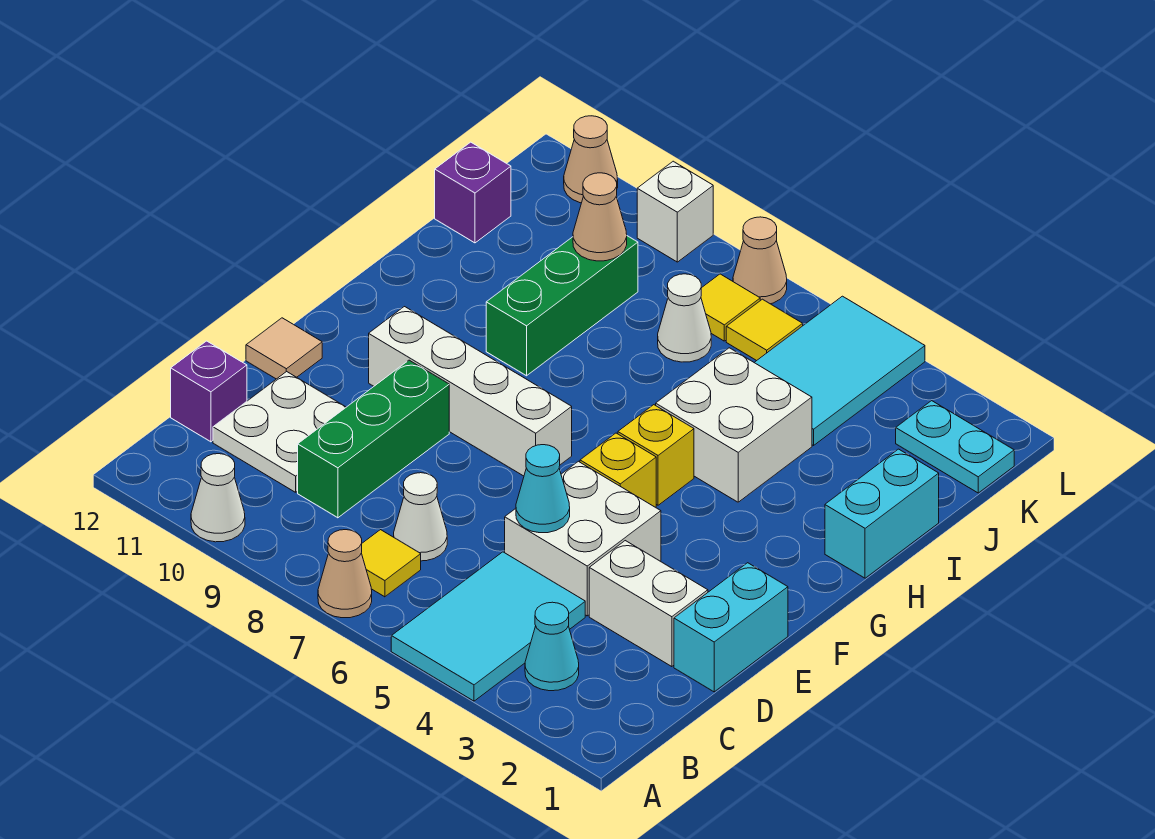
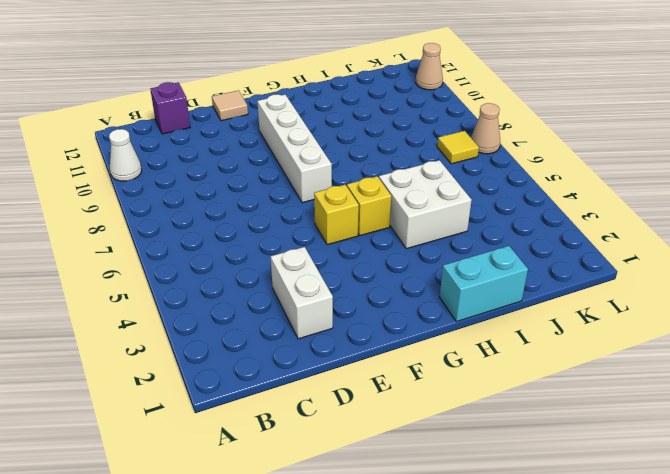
none -> cyan tile A4:C5 level 1
none -> tan cone A7 level 1
none -> cyan cone B3 level 1
none -> yellow tile B7 level 1

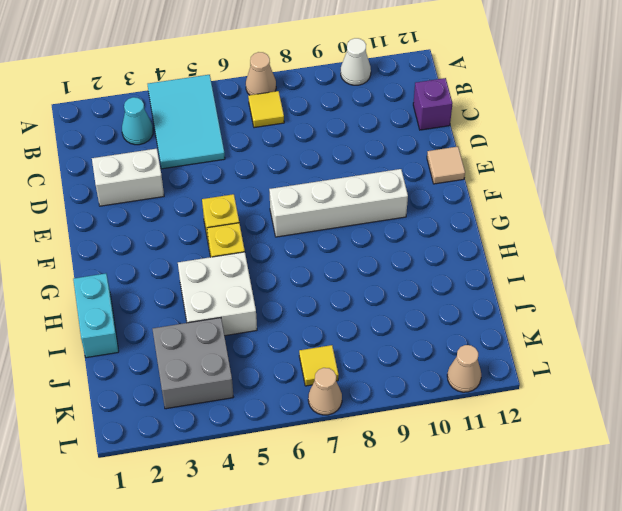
grey brick J3:K4 level 1 -> cyan tile J4:L5 level 1
none -> white cone C7 level 1
none -> green brick C9:E9 level 1
none -> white plate C10:D11 level 1
none -> cyan brick D1:E1 level 1

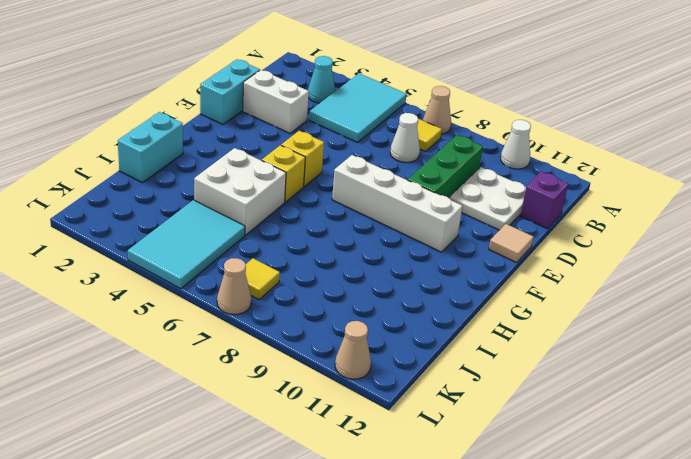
none -> white brick D4:E5 level 1
none -> green brick H9:J9 level 1
none -> white cone J7 level 1
none -> purple brick J12 level 1

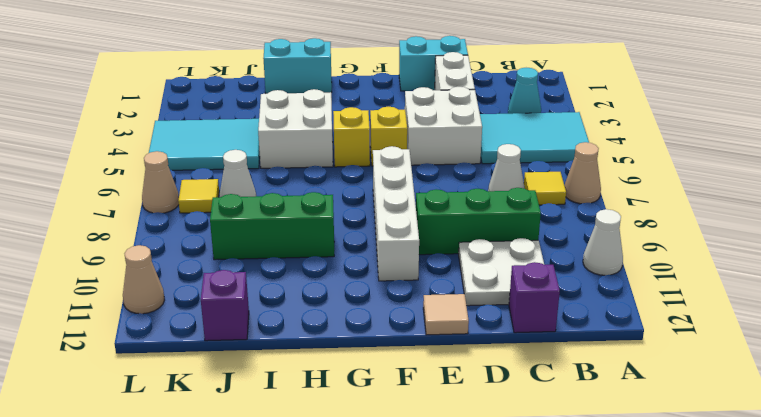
none -> cyan plate K1:K2 level 1
none -> yellow tile K6 level 1
none -> white brick L9 level 1
none -> cyan cone D5 level 2

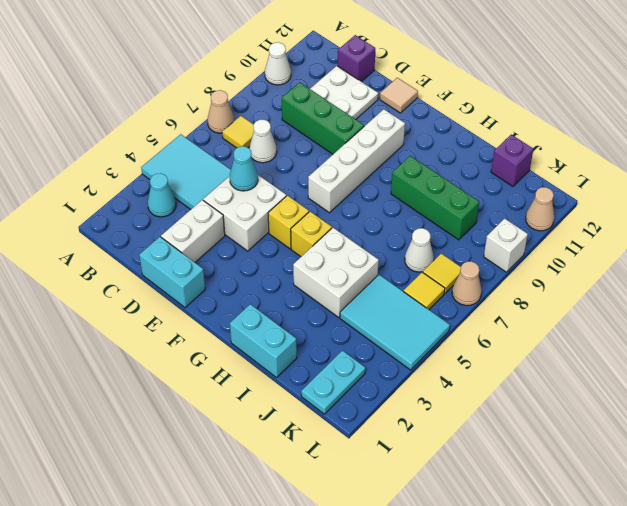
none -> tan cone J9 level 2

